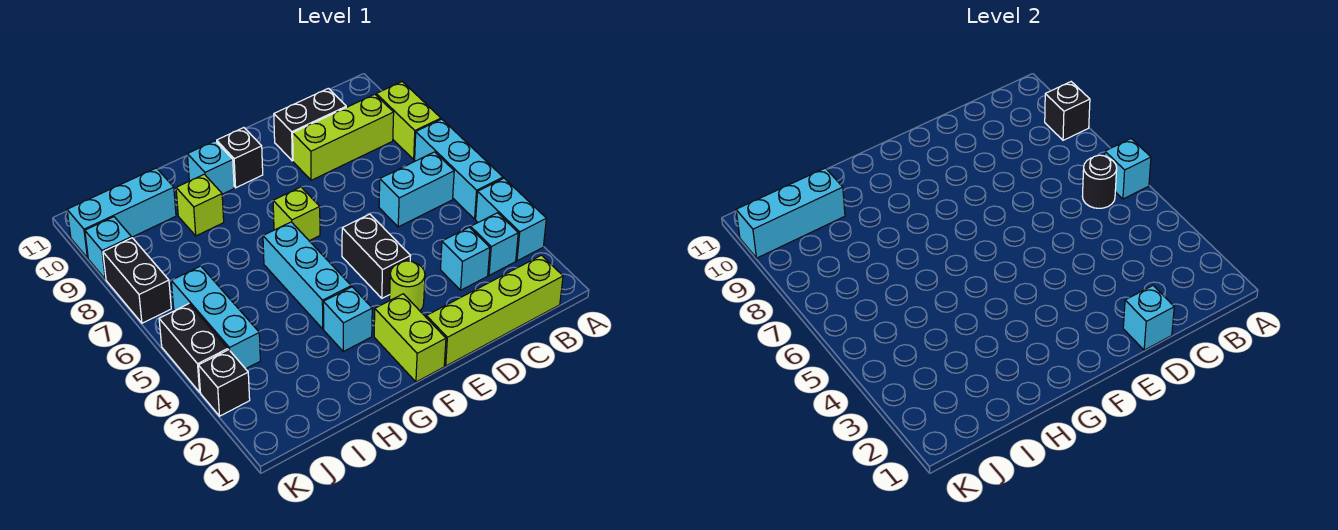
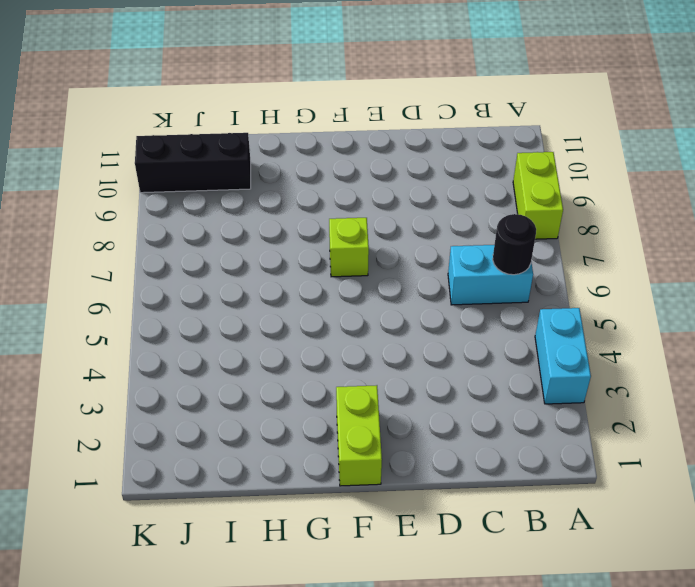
black brick I10:K10 level 1 -> cyan brick I10:K10 level 1
none -> cyan brick A5:A7 level 1
none -> lime brick B1:E1 level 1
none -> cyan brick B3 level 1

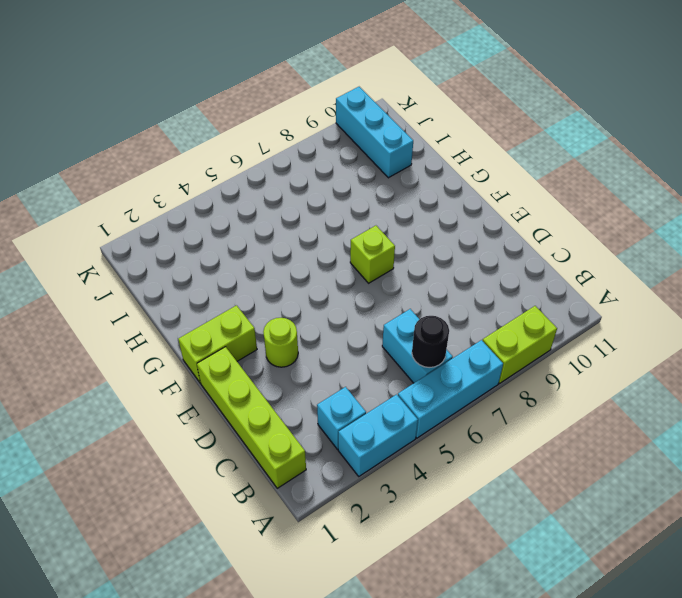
none -> lime brick B9:D9 level 1
none -> cyan brick C3 level 1
none -> black brick C10:D10 level 1

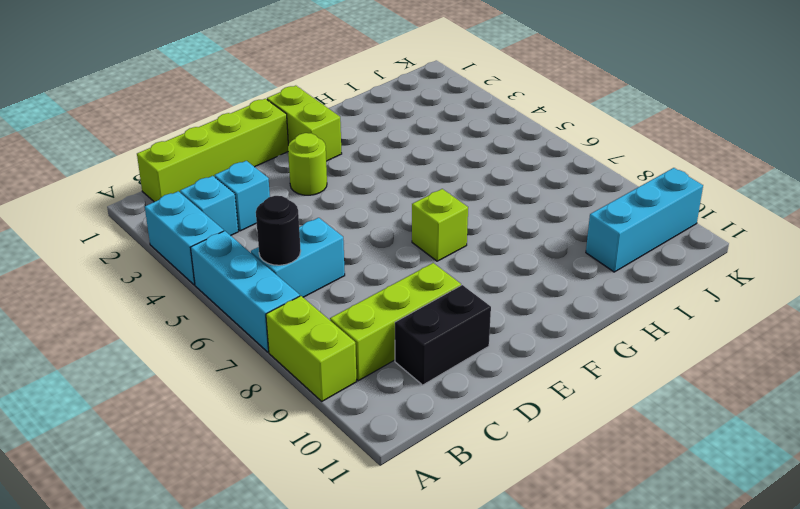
none -> black brick E4:E5 level 1
none -> black brick F10 level 1
none -> cyan brick G3 level 1

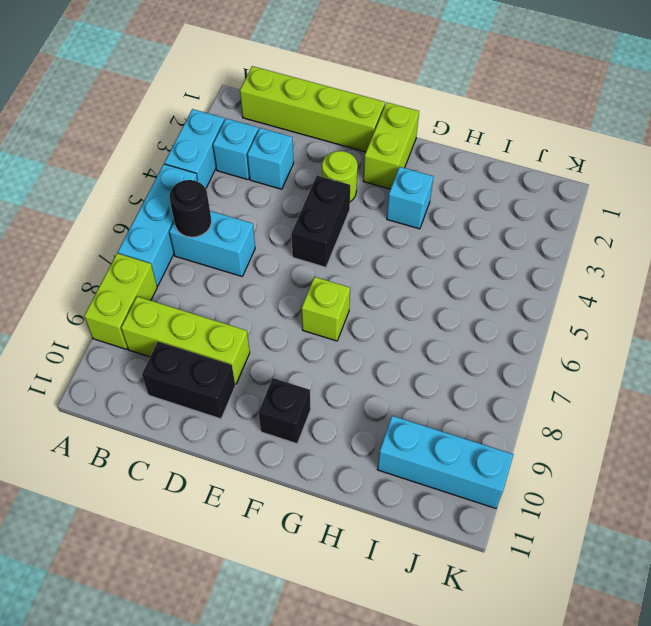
none -> cyan brick G4:G6 level 1
none -> cyan brick G10 level 1
none -> lime brick H9 level 1

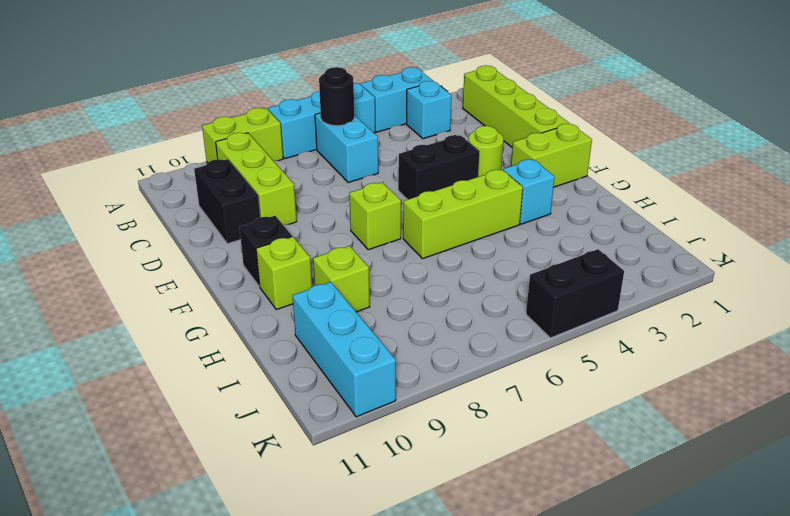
lime brick G4:G6 level 1 -> cyan brick G4:G6 level 1
lime brick G10 level 1 -> cyan brick G10 level 1
none -> cyan brick C3 level 1
none -> cyan brick J4:J6 level 1
none -> black brick K3 level 1

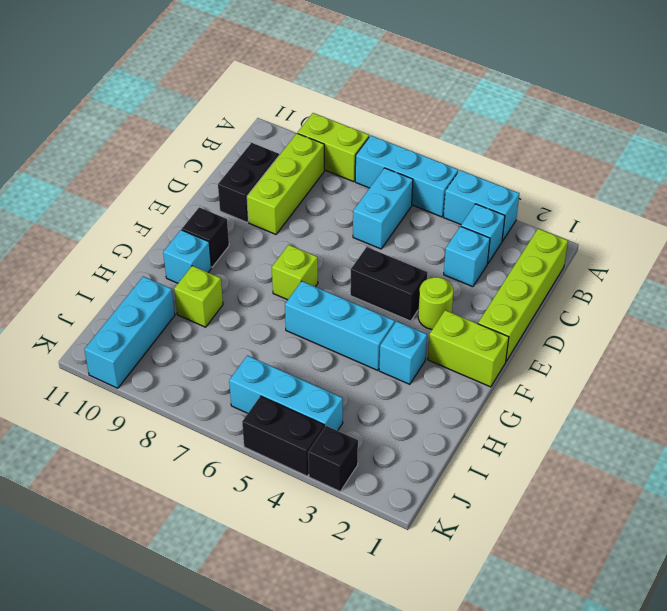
none -> black brick K7:K8 level 1
none -> cyan brick K9 level 1
none -> cyan brick A6 level 2

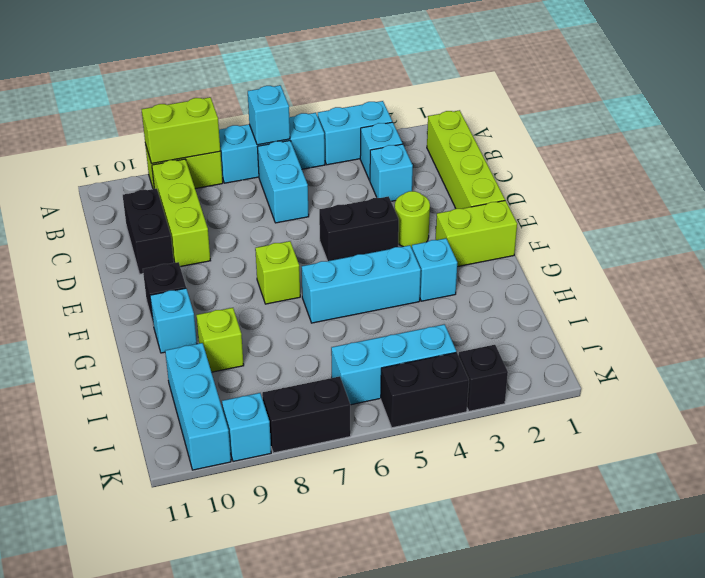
lime brick A8:A9 level 2 -> black brick A9 level 2
none -> black round brick B6 level 2
none -> cyan brick D1 level 2
none -> cyan brick I10:K10 level 2

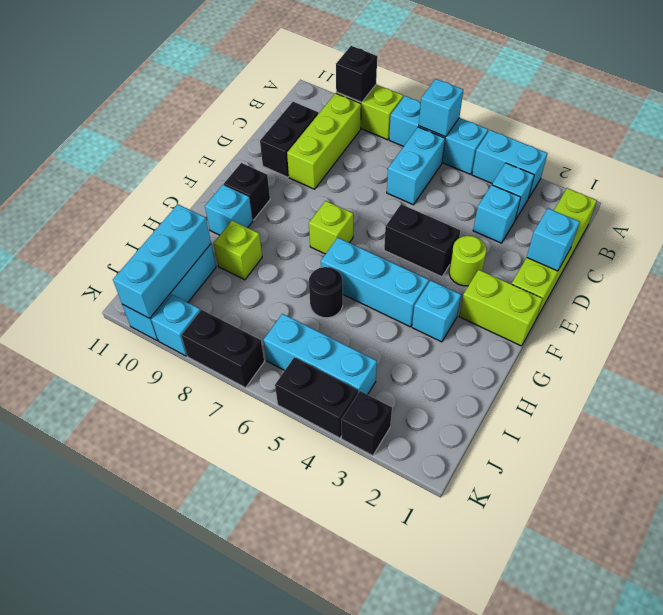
black round brick H6 level 1 -> black round brick B6 level 2

